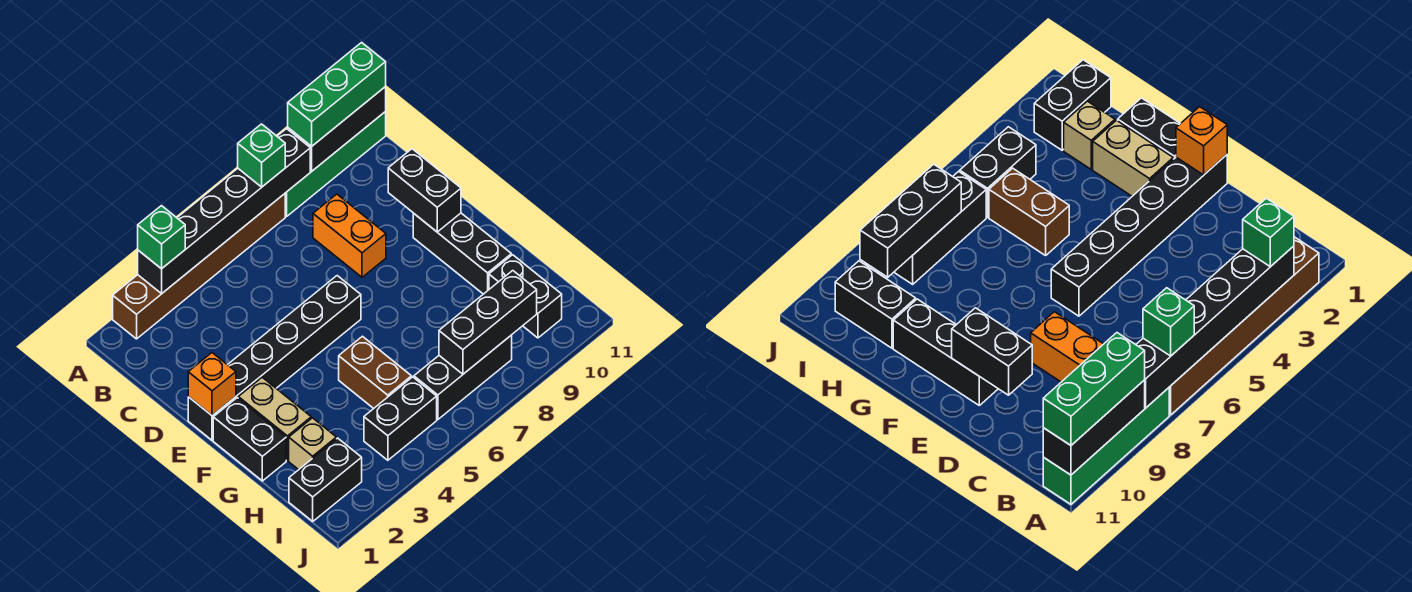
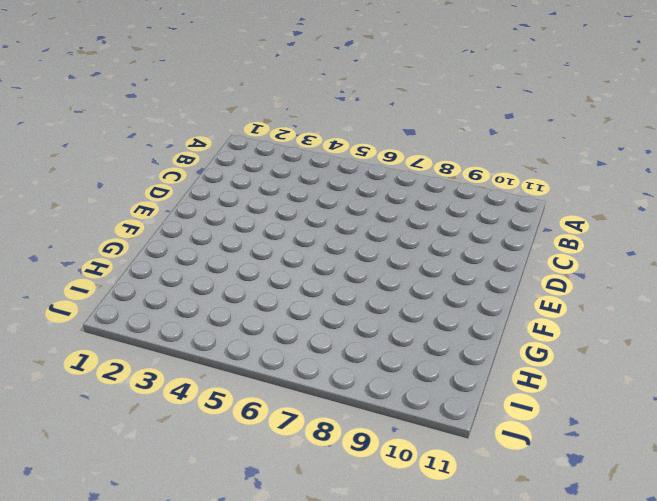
none -> brown brick A2:A7 level 1
none -> green brick A8:A11 level 1
none -> orange brick C8:D8 level 1

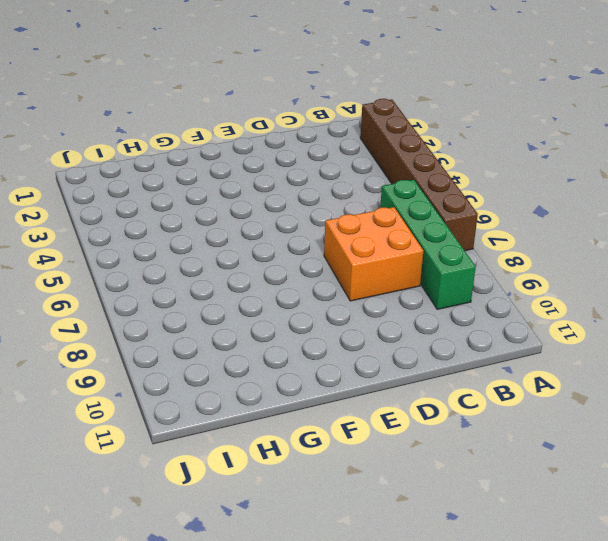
green brick B6:B9 level 1 -> green brick A8:A11 level 1
orange brick C7:D8 level 1 -> orange brick C8:D8 level 1
none -> black brick E1:E6 level 1
none -> black brick E10:G10 level 1
none -> black brick F1:G1 level 1

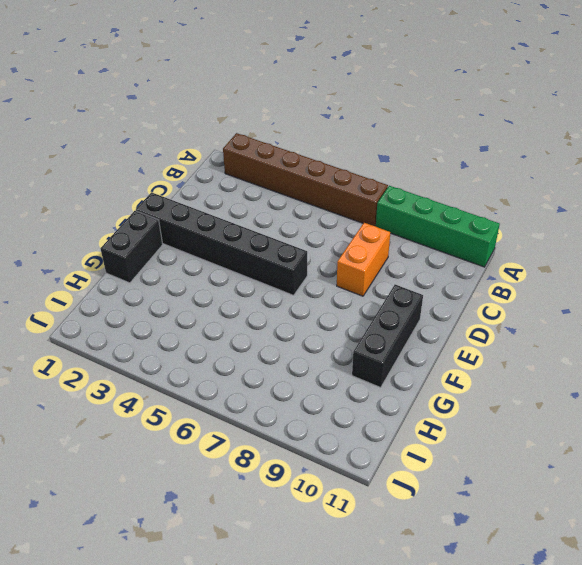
none -> tan brick F2:G2 level 1
none -> brown brick G5:H5 level 1
none -> tan brick H2 level 1

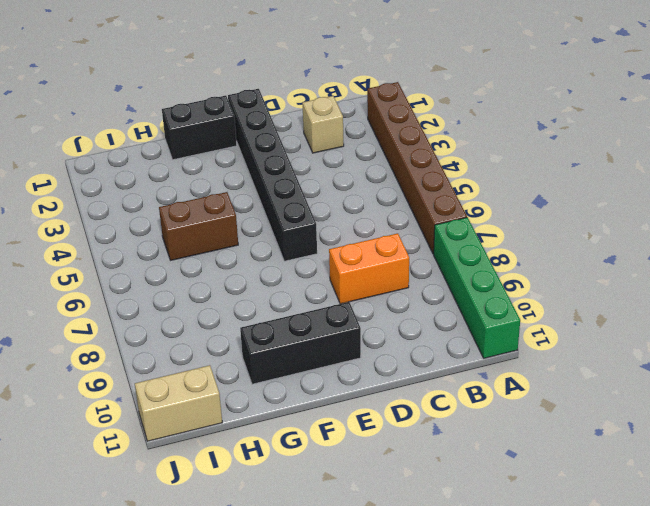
tan brick C2 level 1 -> tan brick H2 level 1
tan brick I11:J11 level 1 -> tan brick F2:G2 level 1
none -> black brick H10:I10 level 1
none -> black brick I1:I2 level 1
none -> black brick I4:I5 level 1

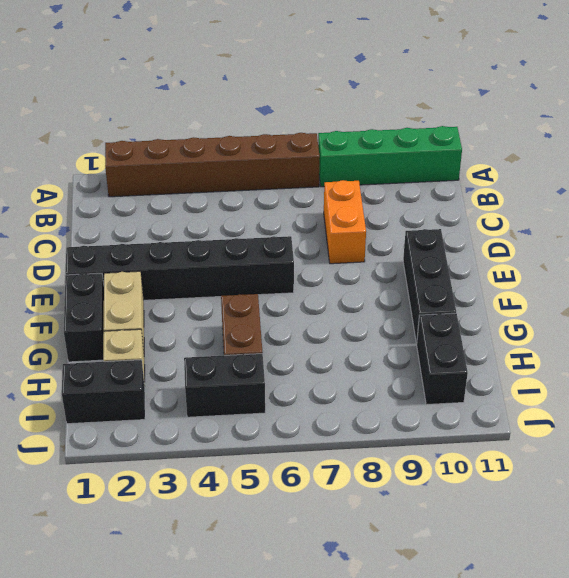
none -> black brick I6:I8 level 1
none -> black brick A3:A8 level 2
none -> black brick A9:A11 level 2

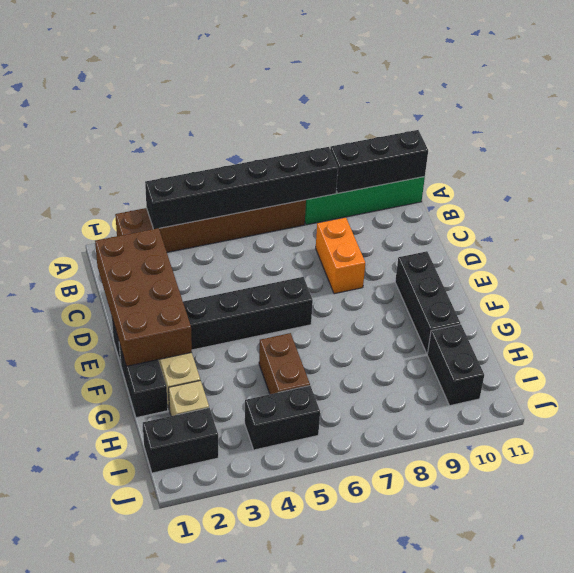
brown brick C1:F2 level 2 -> orange brick E1 level 2
none -> black brick I6:I8 level 1
none -> black brick D10:E10 level 2
none -> black brick I7:I9 level 2

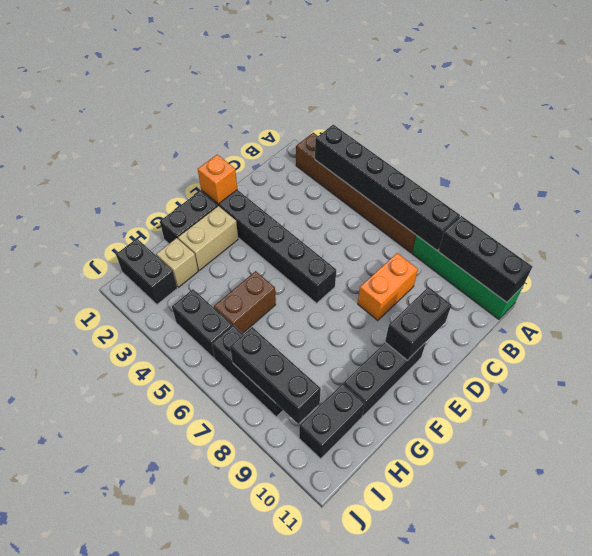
none -> green brick A3 level 3
none -> green brick A7 level 3
none -> green brick A9:A11 level 3

